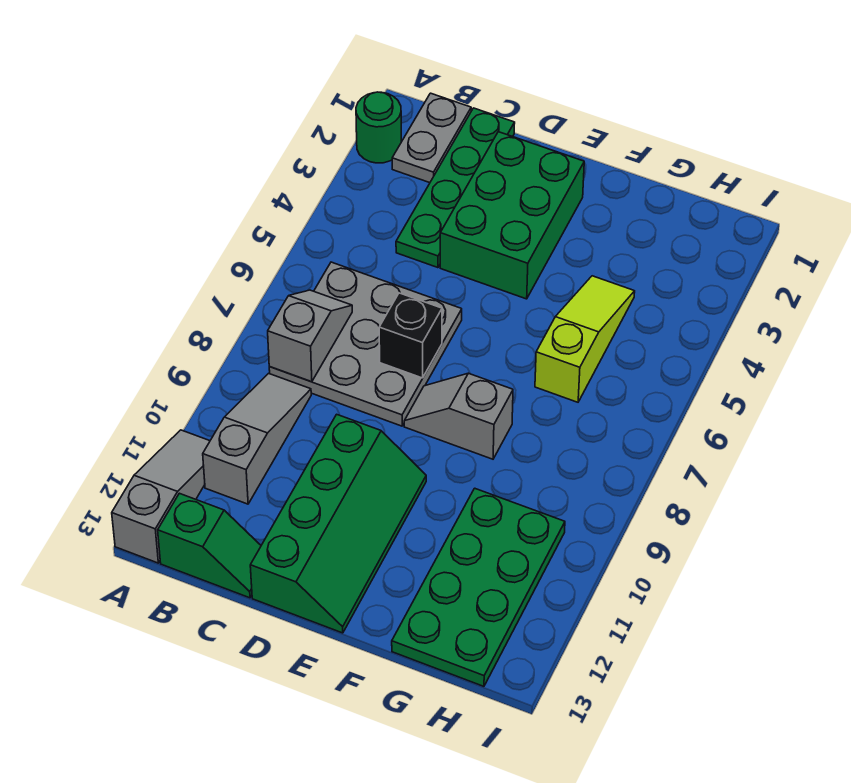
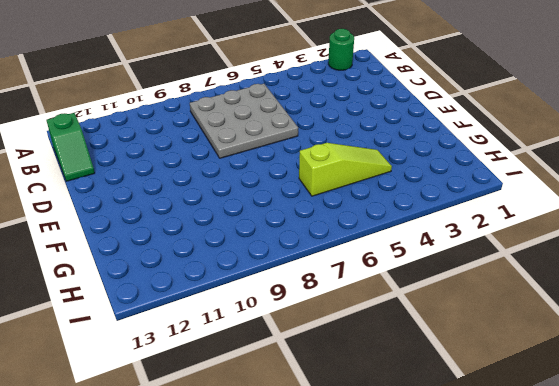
none -> grey slope A11:A13 level 1 top 13
none -> grey plate B1:B2 level 1
none -> grey slope B9:B11 level 1 top 11

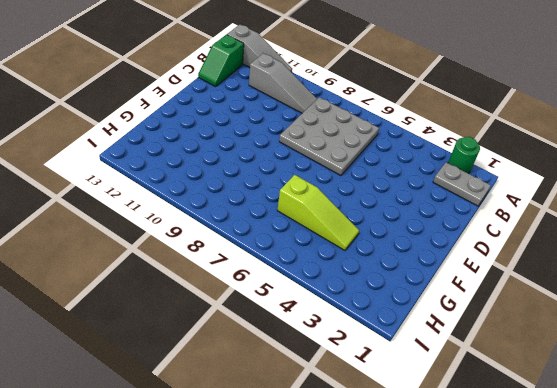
none -> green plate C1:C4 level 1
none -> green brick D2:E4 level 1
none -> green slope D10:E13 level 1 top D

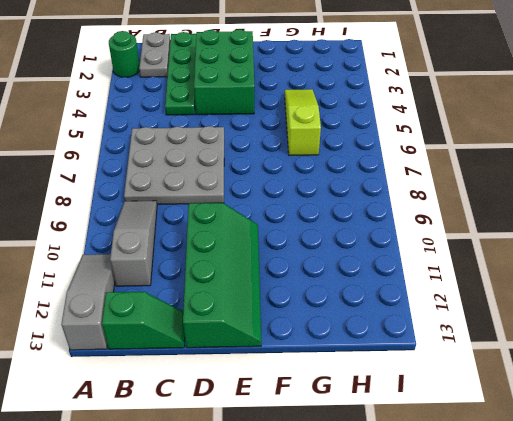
none -> grey slope E8:F8 level 1 top F
none -> green plate G10:H13 level 1
none -> grey slope B7:B8 level 2 top 8

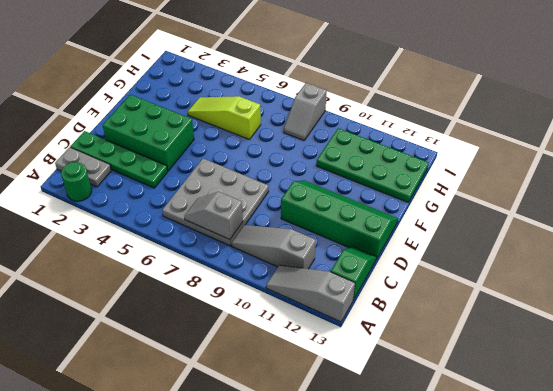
grey slope H8:I8 level 1 top I -> grey slope E8:F8 level 1 top F
none -> black brick D7 level 2

